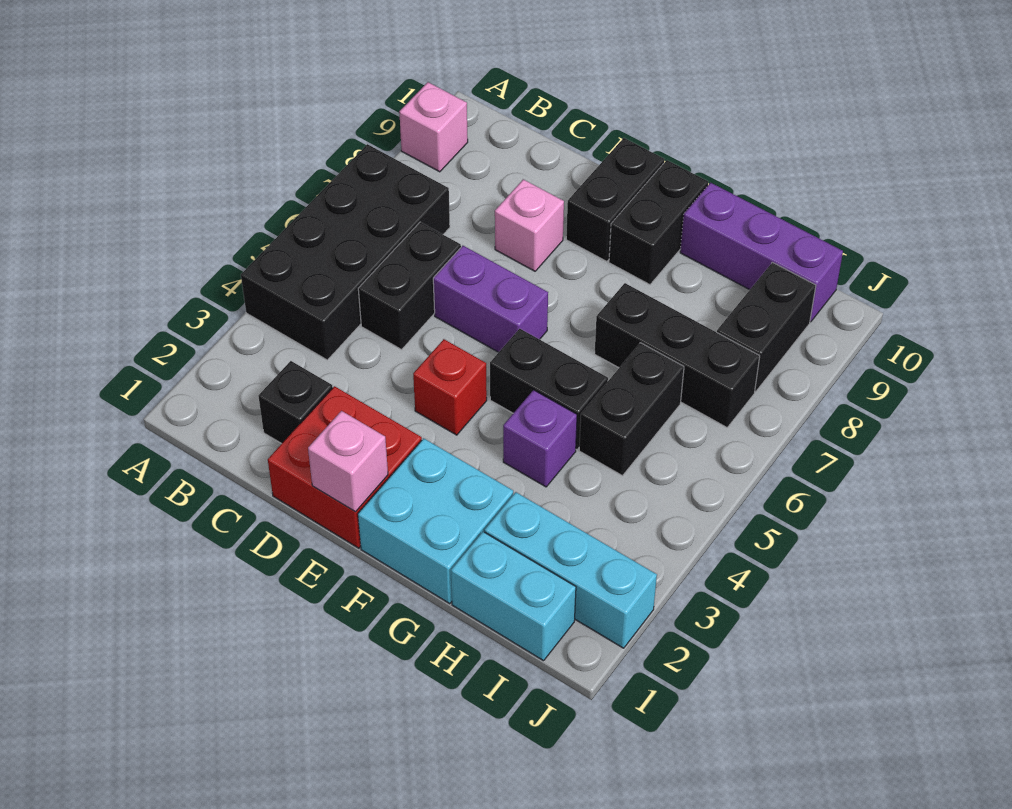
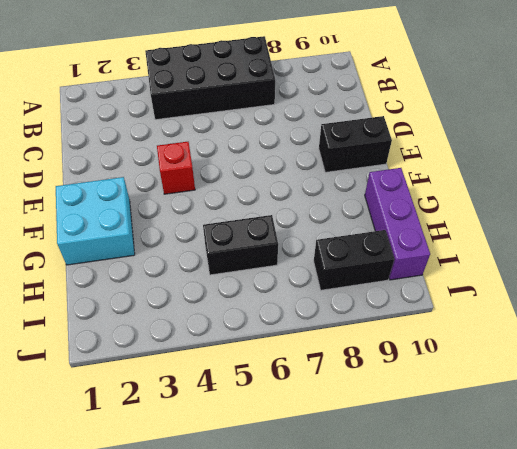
none -> pink brick A9 level 1
none -> black brick C2 level 1
none -> black brick C5:C6 level 1

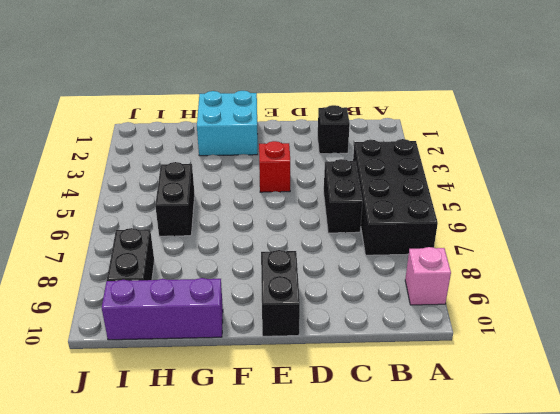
none -> red brick D1:E2 level 1
none -> purple brick D6:E6 level 1
none -> pink brick D8 level 1

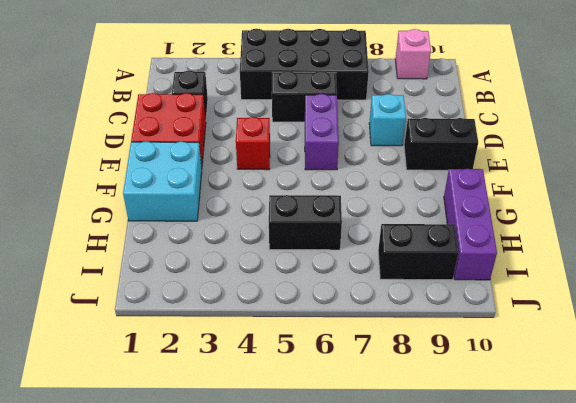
cyan brick D8 level 1 -> pink brick D8 level 1
none -> black brick F5:G5 level 1
none -> black brick F9:F10 level 1
none -> purple brick G4 level 1

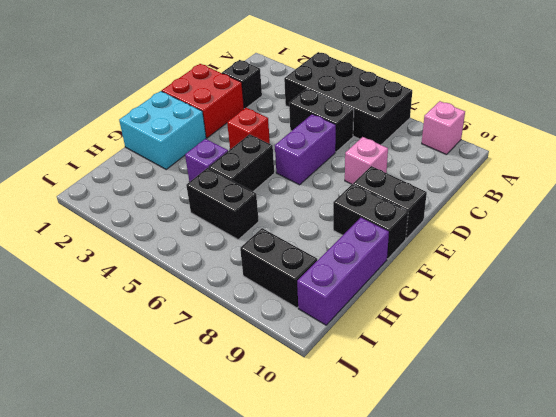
none -> black brick G7:I7 level 1
none -> cyan brick H1:I1 level 1
none -> cyan brick H2:J2 level 1

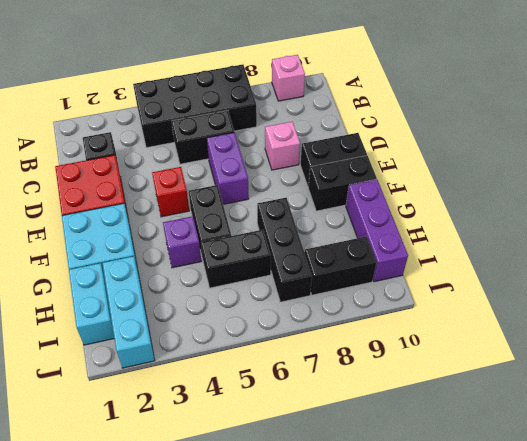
none -> pink brick E1 level 2

